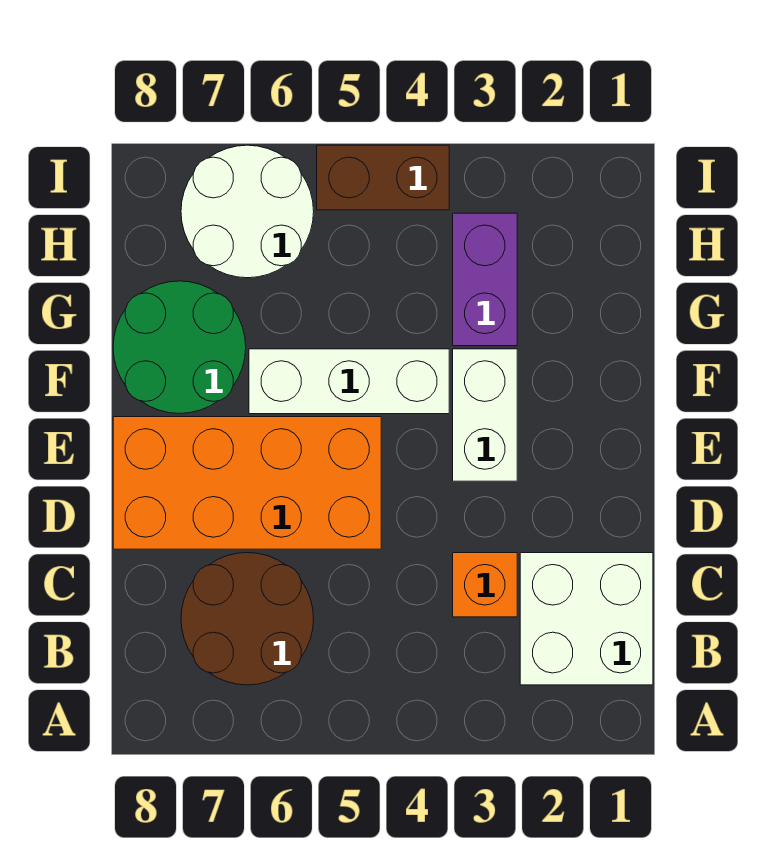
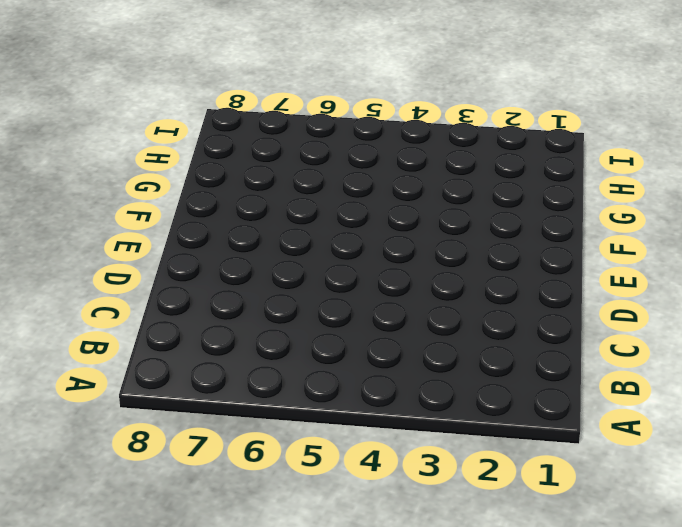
none -> white brick B1:C2 level 1
none -> brown round brick B6:C7 level 1

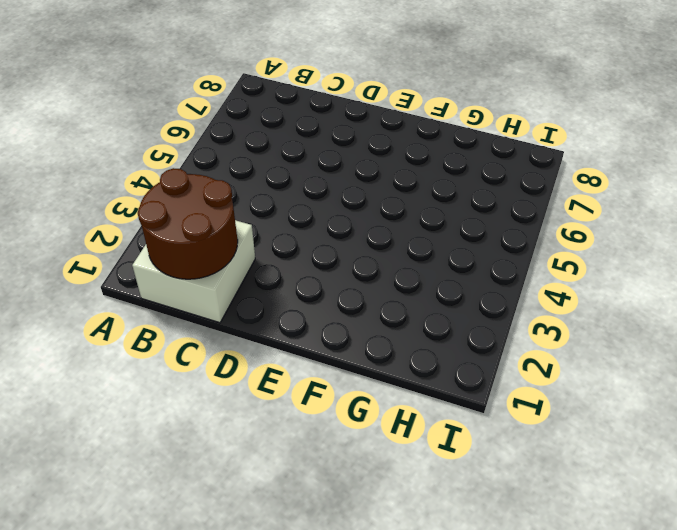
brown round brick B1:C2 level 2 -> brown round brick B6:C7 level 1
none -> orange brick C3 level 1
none -> orange brick D5:E8 level 1

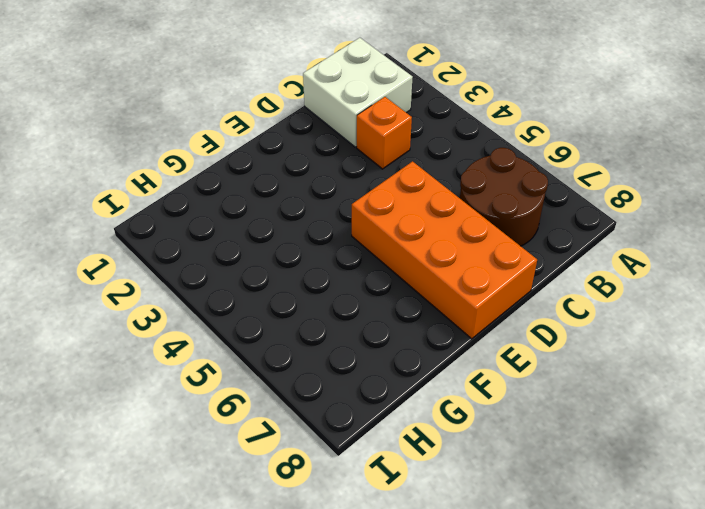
none -> white brick E3:F3 level 1
none -> white brick F4:F6 level 1

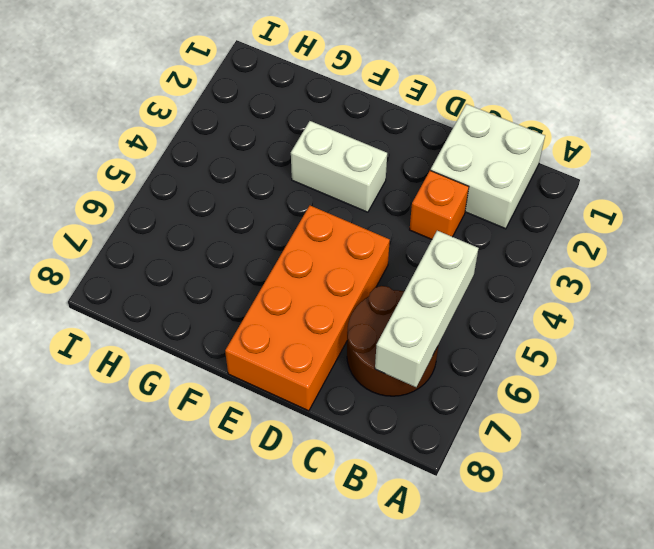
white brick B5:B7 level 2 -> white brick F4:F6 level 1
none -> green round brick F7:G8 level 1
none -> purple brick G3:H3 level 1

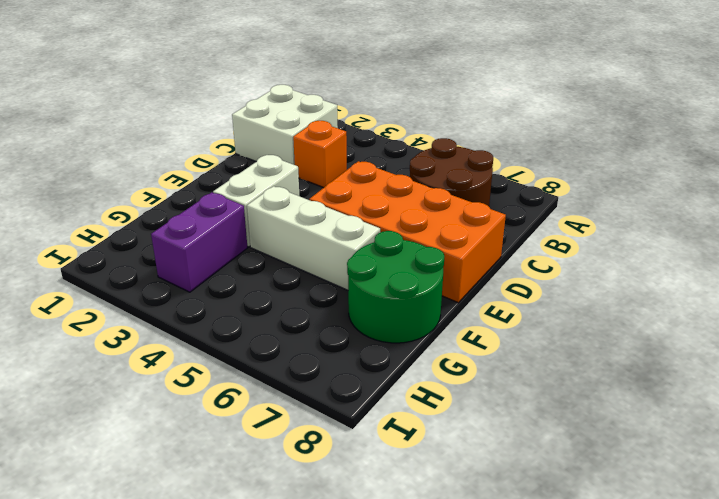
none -> white round brick H6:I7 level 1
none -> brown brick I4:I5 level 1

